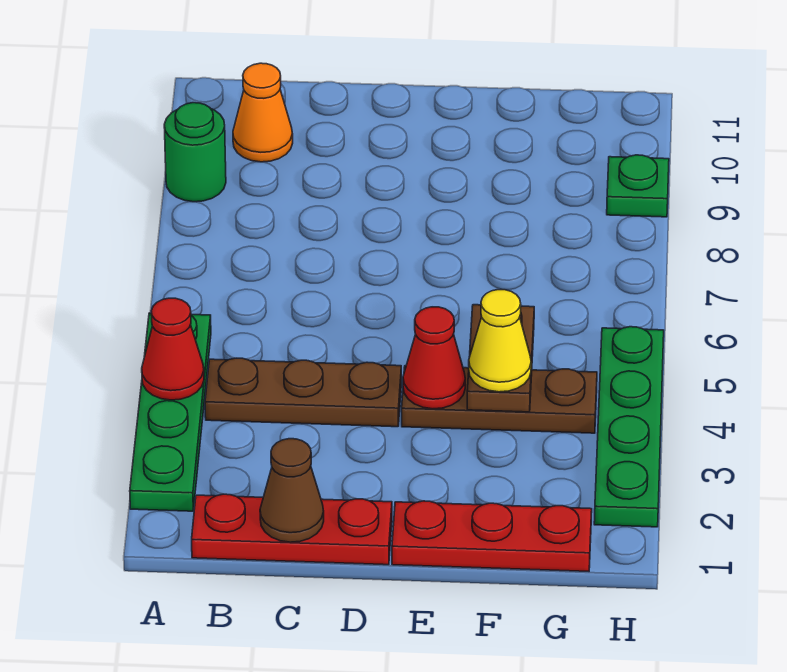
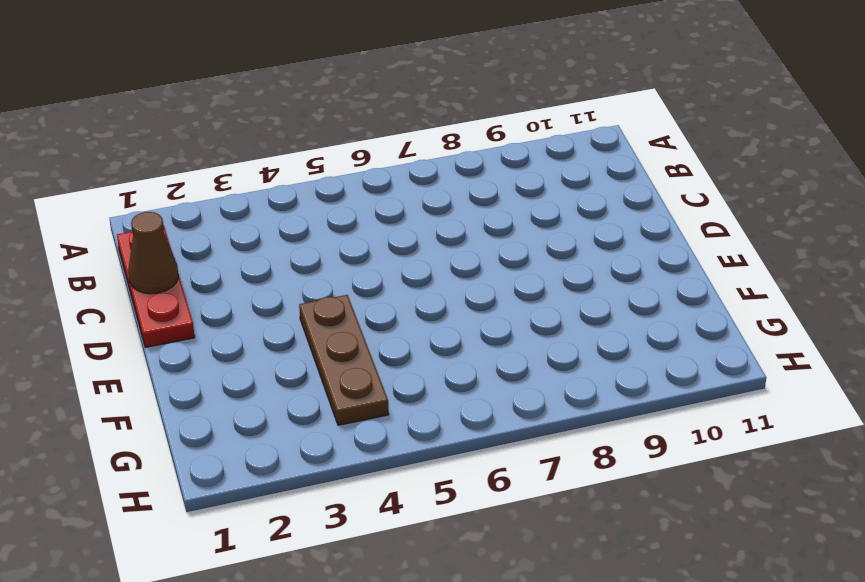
none -> green plate A2:A5 level 1
none -> green round brick A9 level 1
none -> brown plate B4:D4 level 1

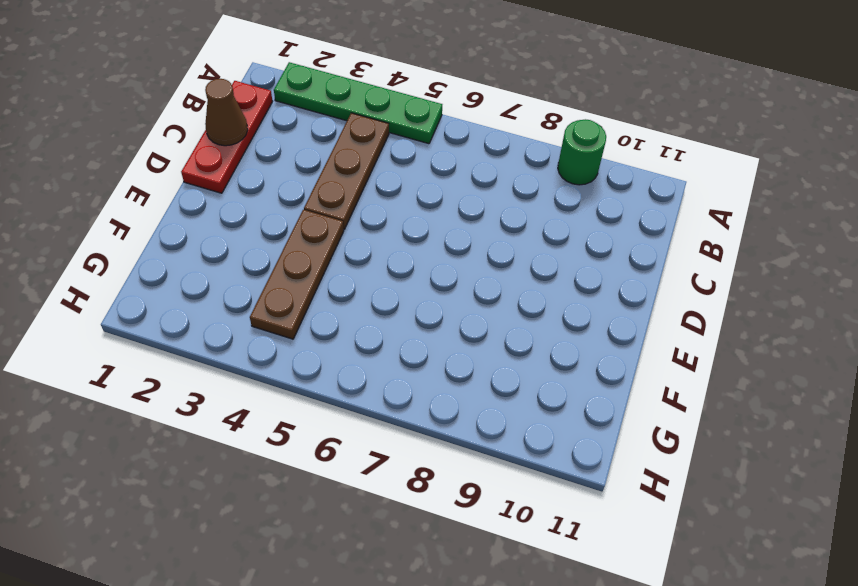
none -> orange cone B10 level 1
none -> red plate E1:G1 level 1
none -> green plate H2:H5 level 1

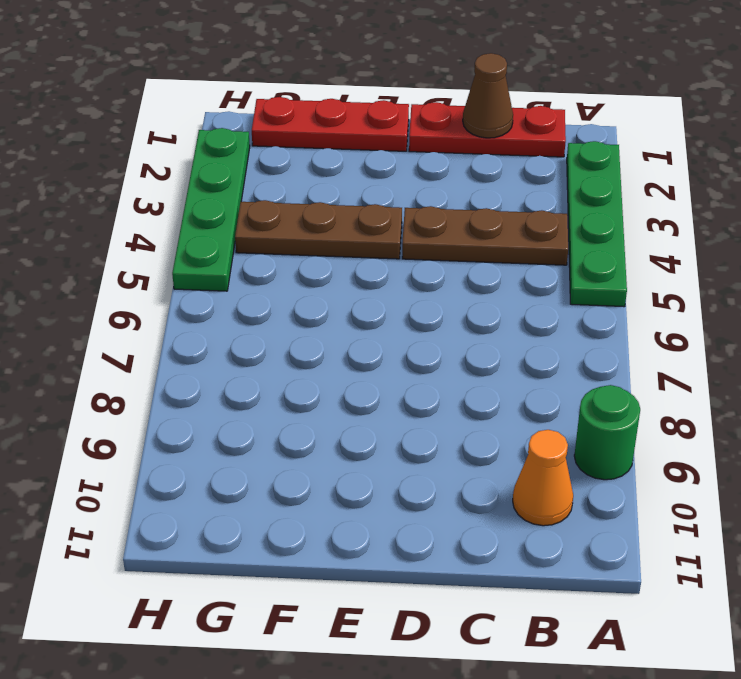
none -> green plate H9 level 1
none -> red cone A4 level 2
none -> red cone E4 level 2

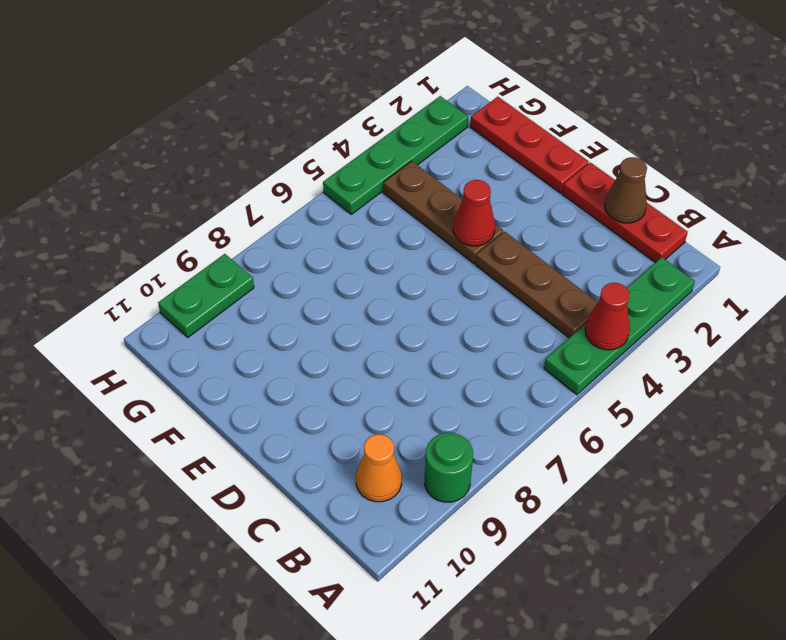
green plate H9:H10 level 1 -> green plate H9 level 1
none -> brown plate F4:F5 level 2
none -> yellow cone F4 level 3

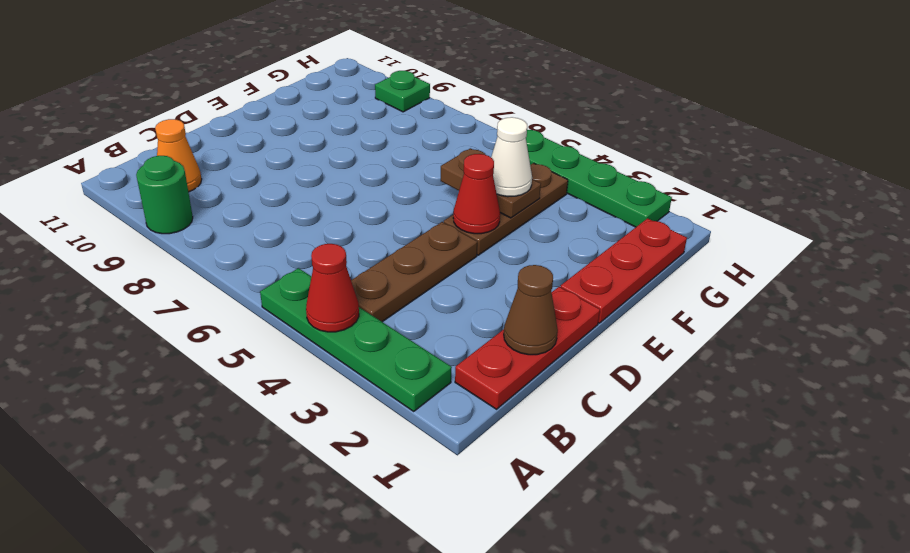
white cone F4 level 3 -> yellow cone F4 level 3

